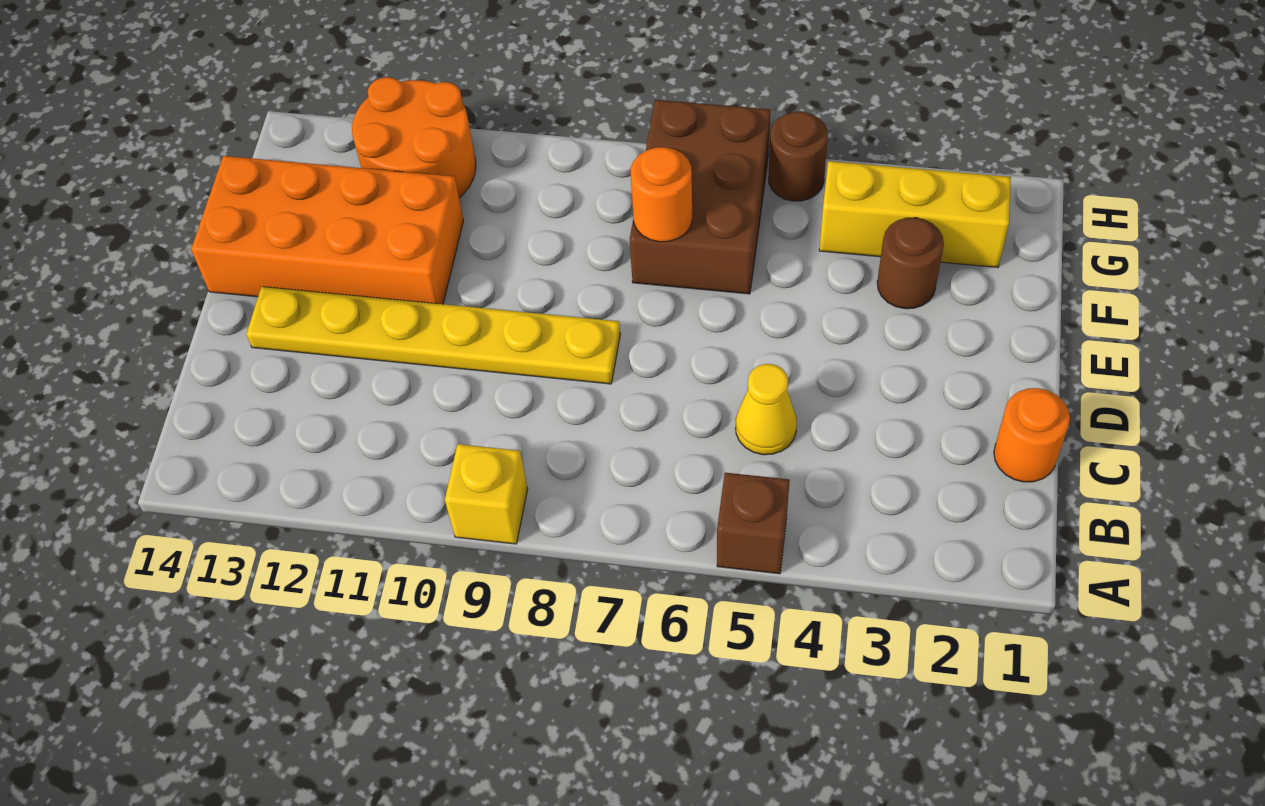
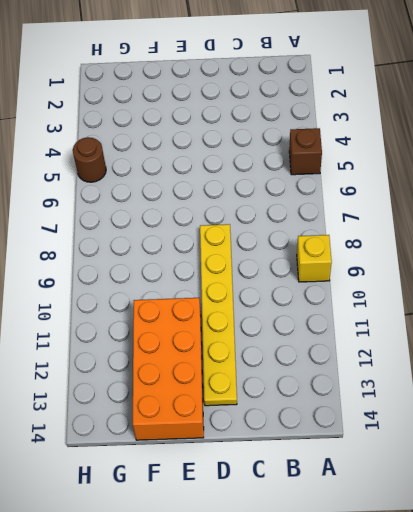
none -> orange round brick C1 level 1
none -> yellow cone C5 level 1
none -> brown round brick F3 level 1

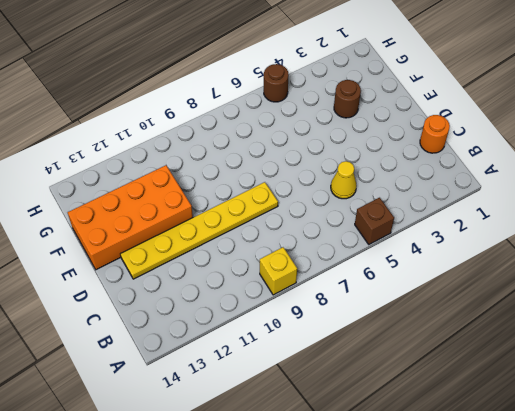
none -> brown brick F6:H7 level 1
none -> yellow brick G2:G4 level 1
none -> orange round brick G11:H12 level 1

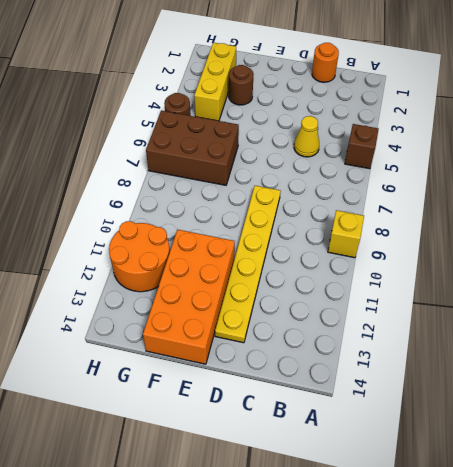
none -> orange round brick F7 level 2

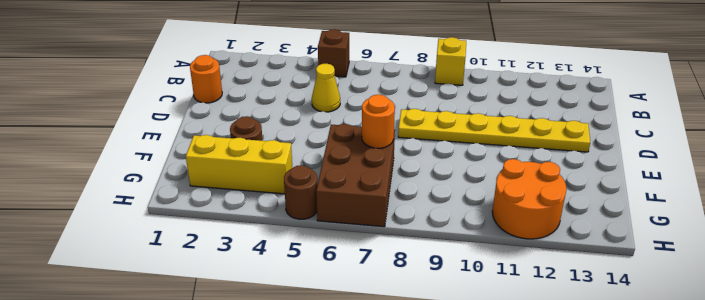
none -> orange brick E11:F14 level 1

